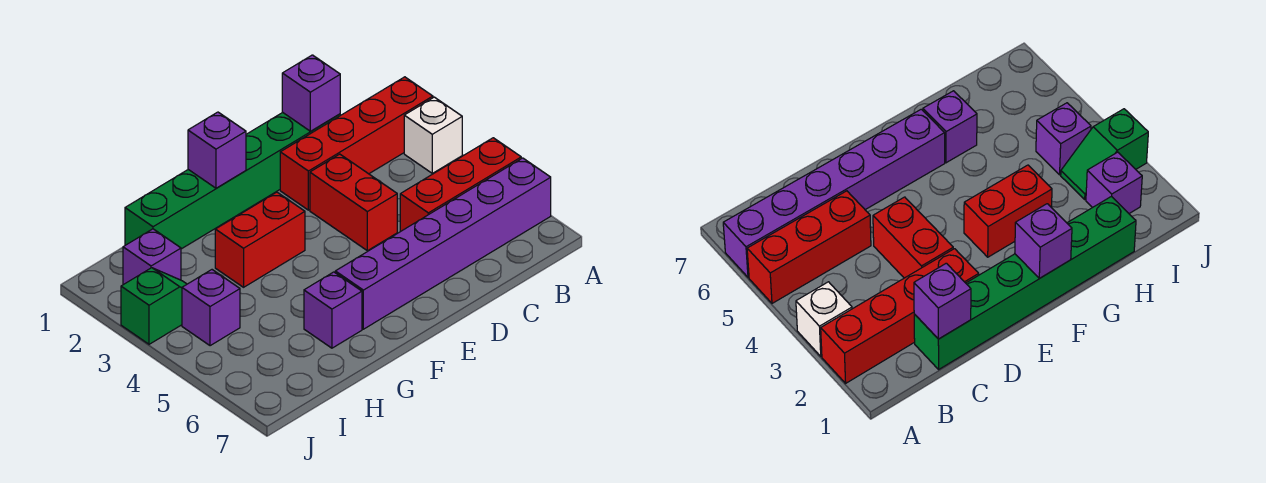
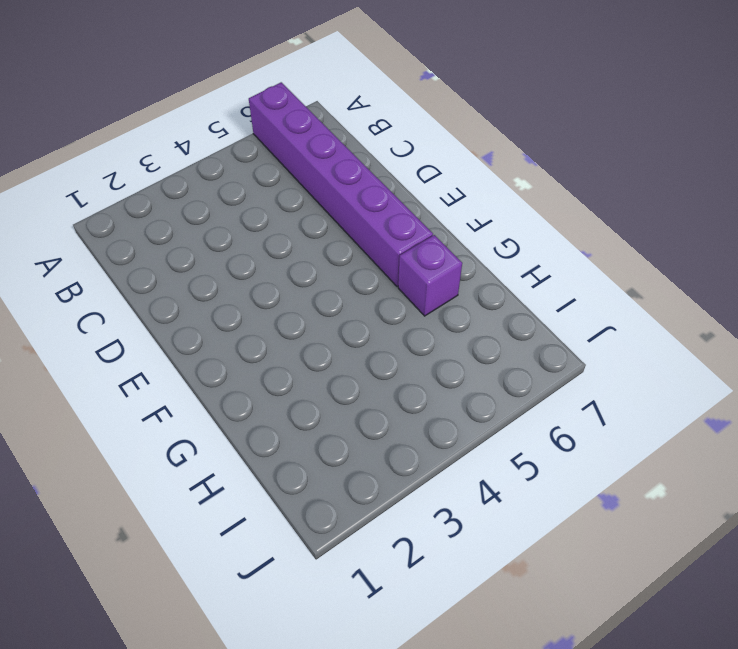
none -> red brick A2:D2 level 1
none -> white brick A3 level 1
none -> red brick A5:C5 level 1

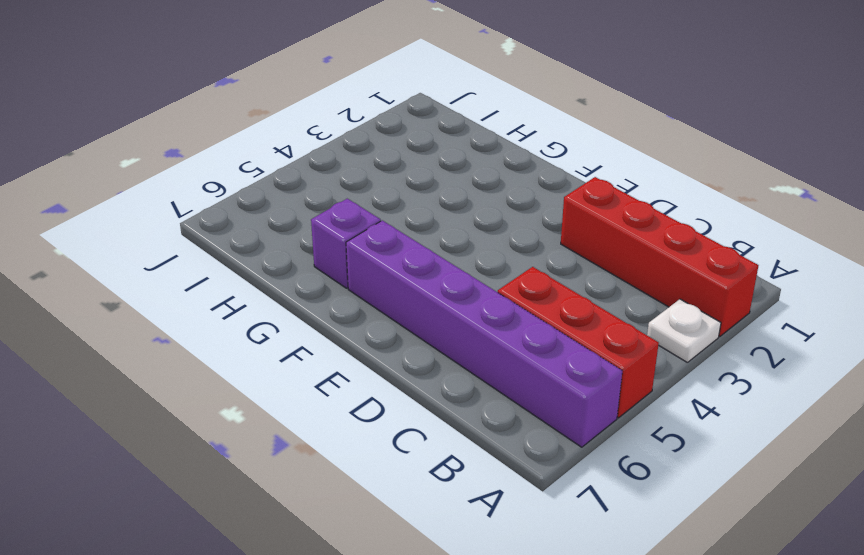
white plate A3 level 1 -> white brick A3 level 1
none -> green brick C1:H1 level 1
none -> red brick D3:D4 level 1
none -> red brick F3:G3 level 1

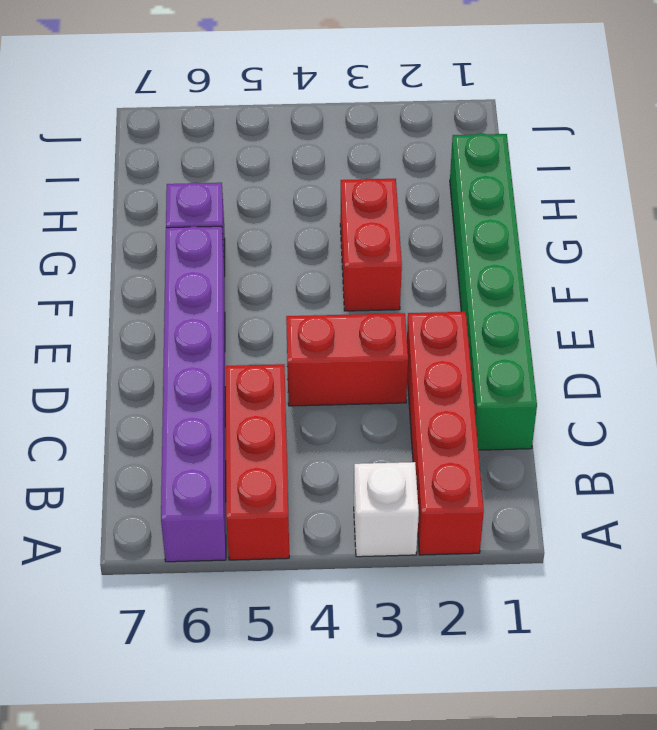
none -> purple brick I2 level 1
none -> green slope I3:J3 level 1 top J
none -> purple brick I4 level 1

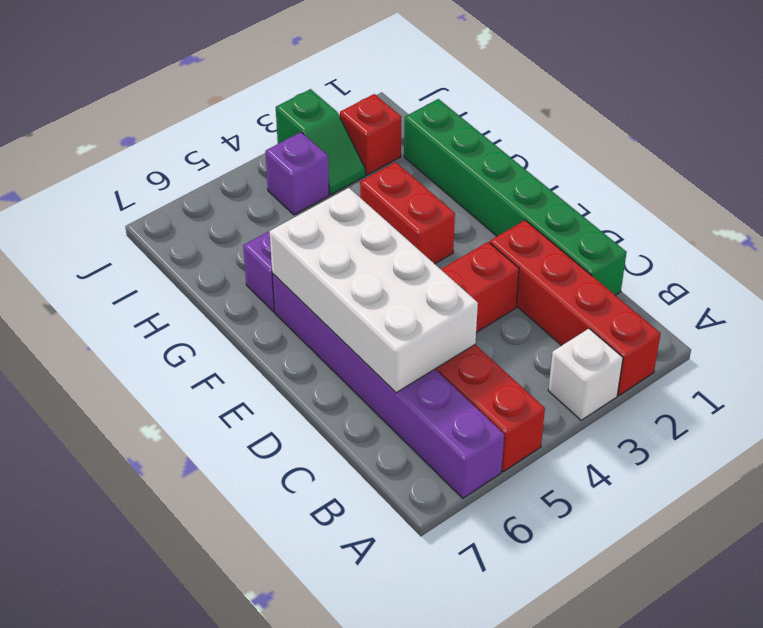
white brick C5:F6 level 2 -> none
red brick I2 level 1 -> purple brick I2 level 1
none -> purple brick C1 level 2
none -> purple brick F1 level 2

